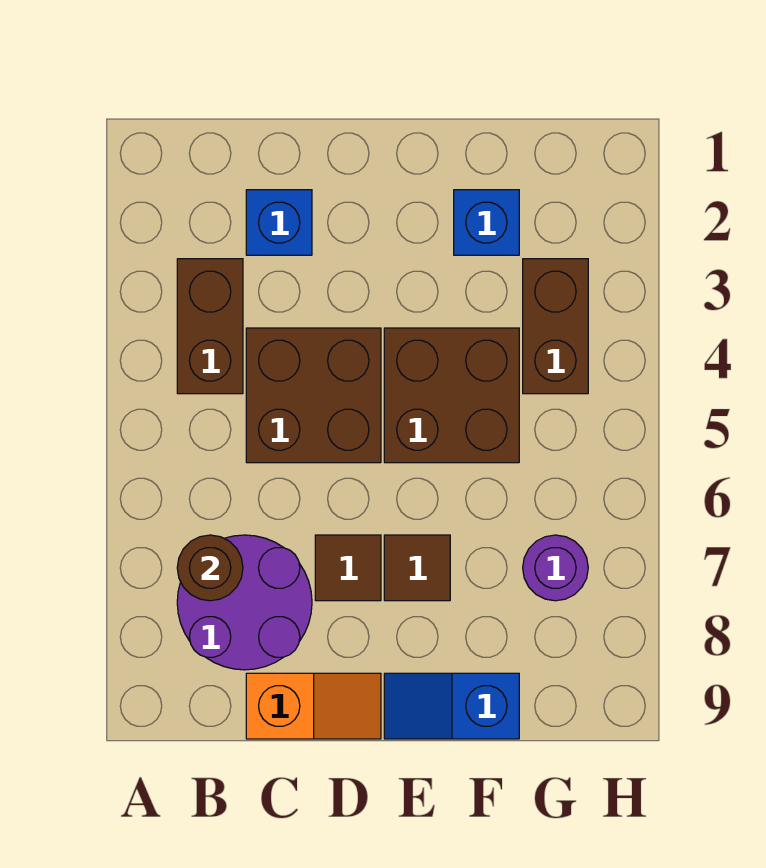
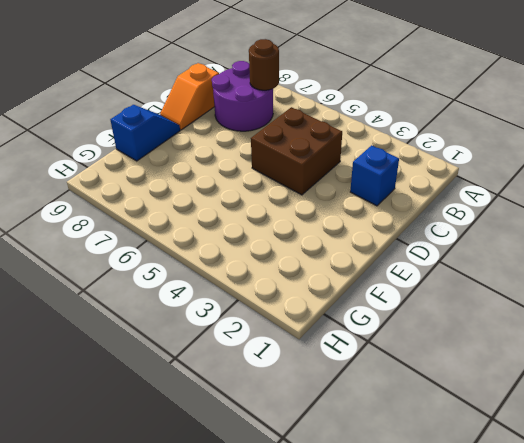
none -> brown brick B3:B4 level 1
none -> brown tile D7 level 1
none -> brown brick E4:F5 level 1

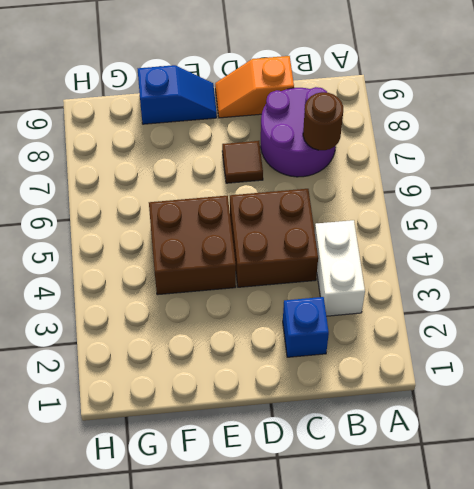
white brick B3:B4 level 1 -> brown brick B3:B4 level 1
none -> brown tile E7 level 1
none -> blue brick F2 level 1
none -> brown brick G3:G4 level 1

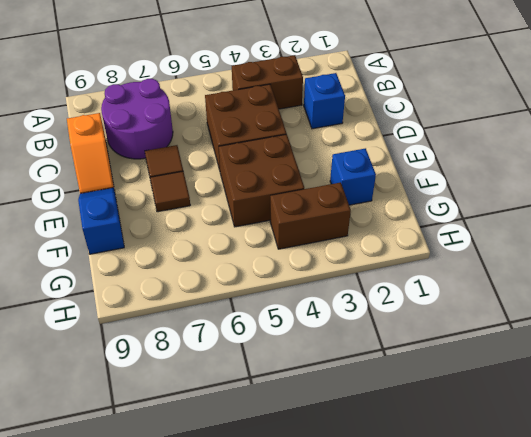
none -> purple round brick G7 level 1
none -> brown round brick B7 level 2

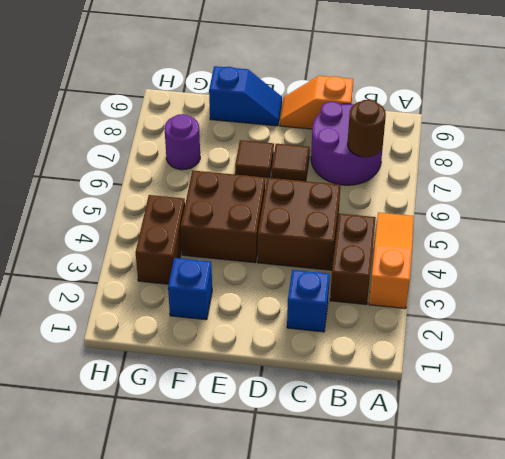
orange slope A3:A5 level 1 top 3 -> none

